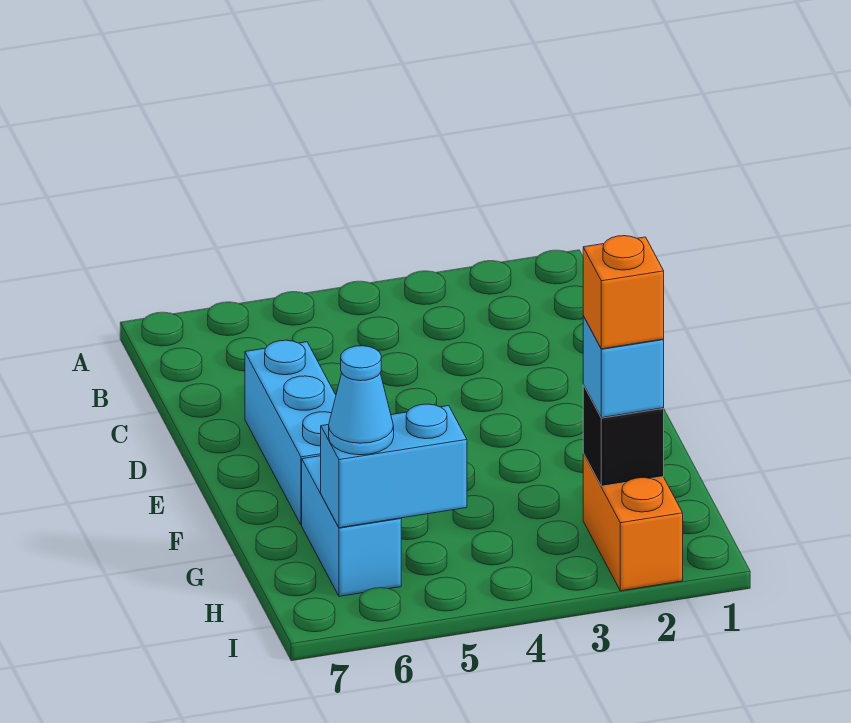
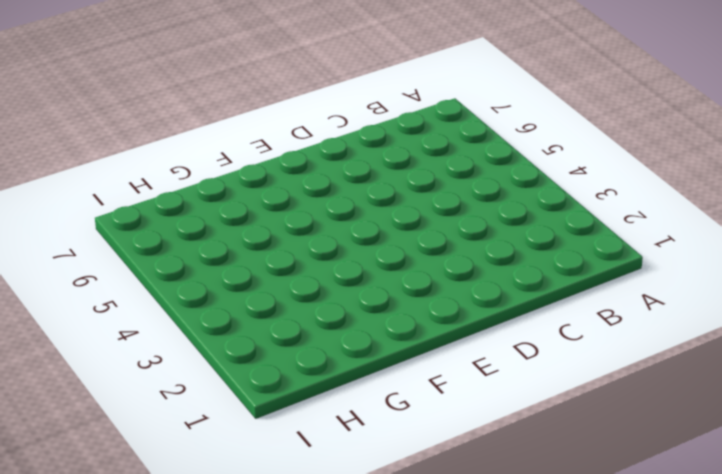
none -> cyan brick D6:F6 level 1
none -> cyan brick G6:H6 level 1

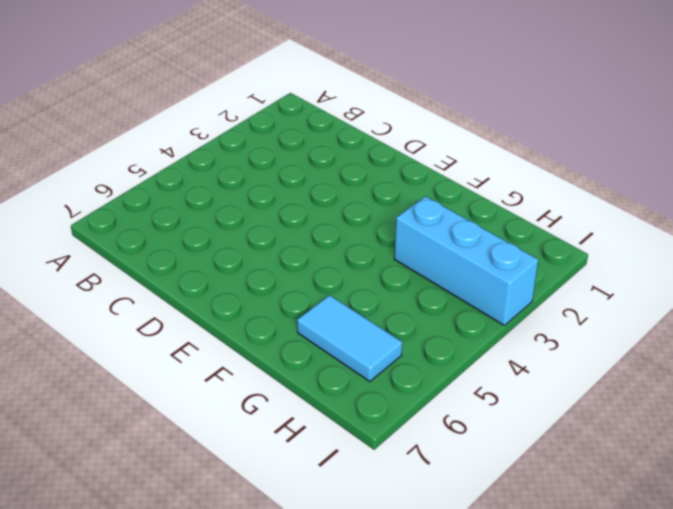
cyan brick G3:I3 level 1 -> cyan brick D6:F6 level 1
cyan tile G6:H6 level 1 -> cyan brick G6:H6 level 1
none -> orange brick H2:I2 level 1
none -> black brick H2 level 2

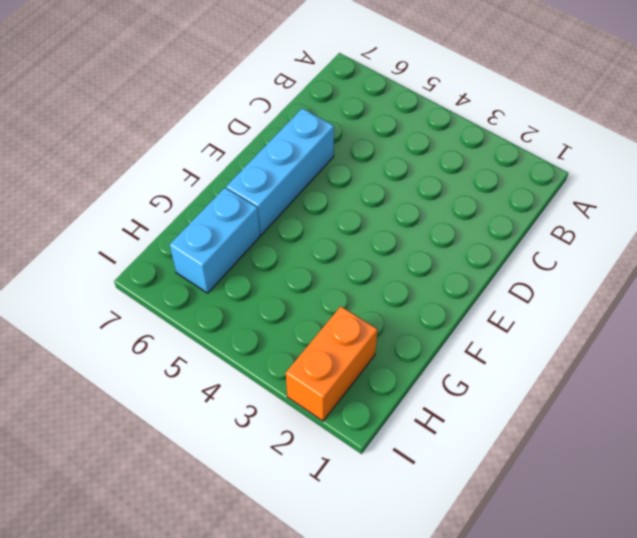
none -> black brick H2 level 2
none -> cyan brick H5:H6 level 2

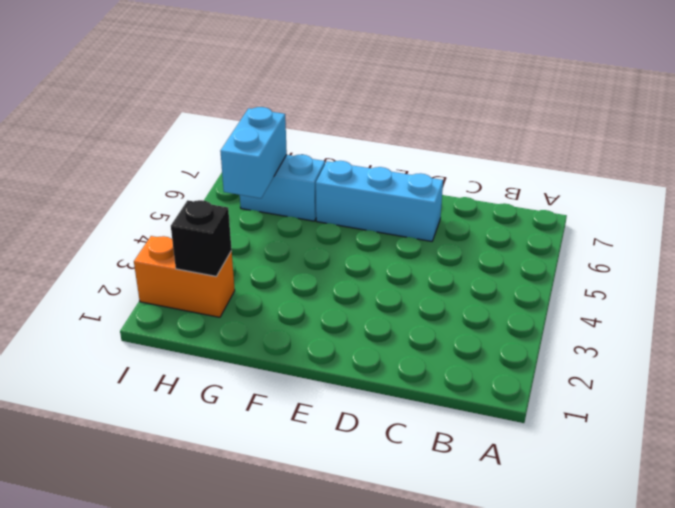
none -> cyan brick H2 level 3
none -> cyan cone H6 level 3

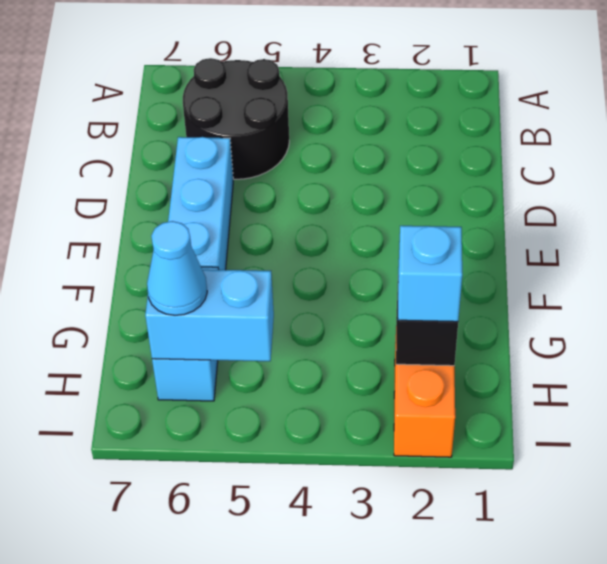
black round brick B5:C6 level 1 -> none
none -> orange brick H2 level 4

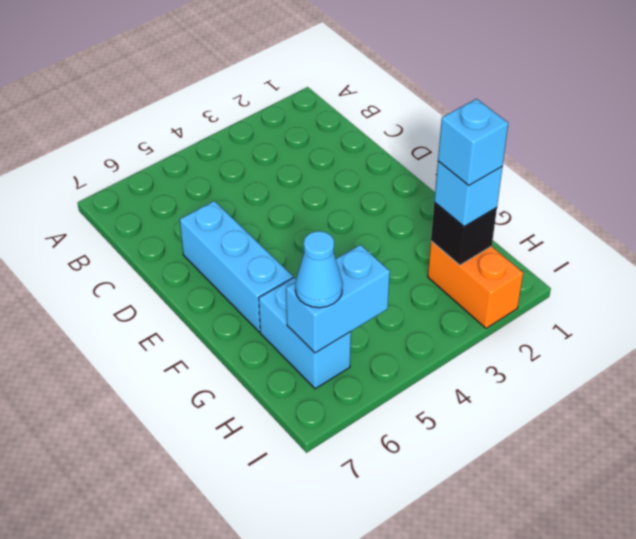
cyan brick H2 level 4 -> orange brick H2 level 4

